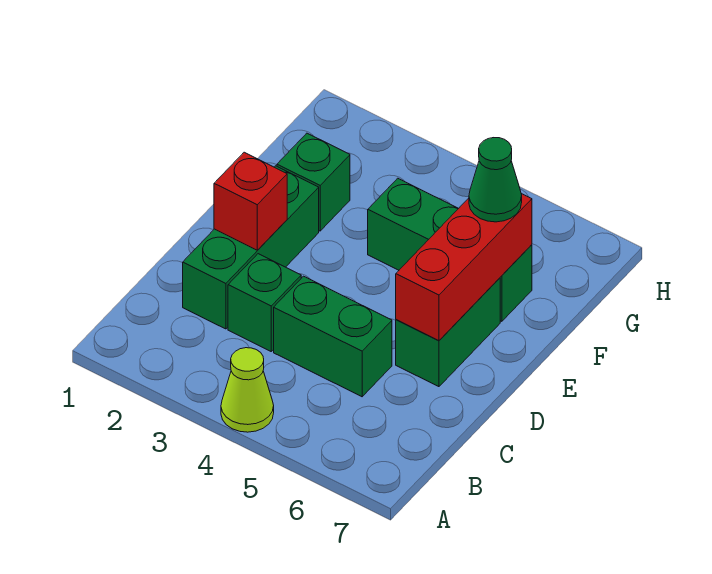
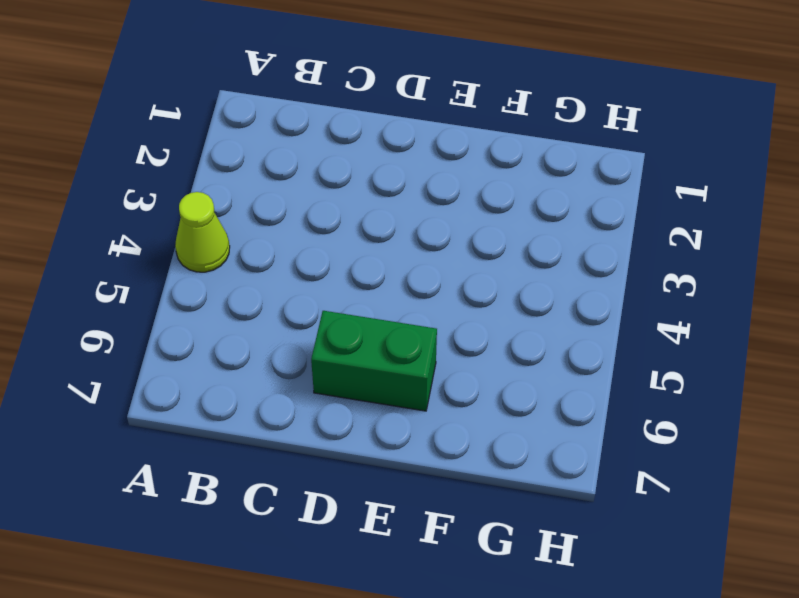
none -> green brick C2:E2 level 1
none -> green brick C3 level 1

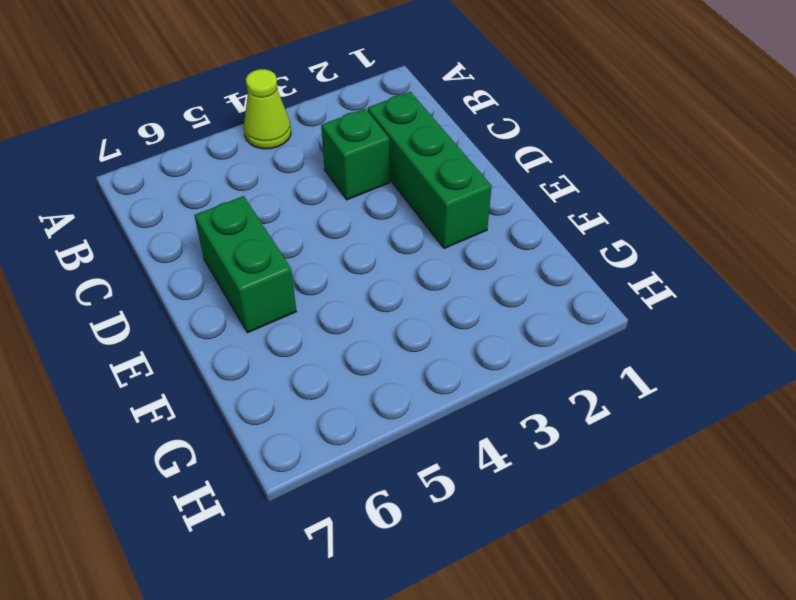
none -> green brick C4:C5 level 1
none -> green brick F2 level 1

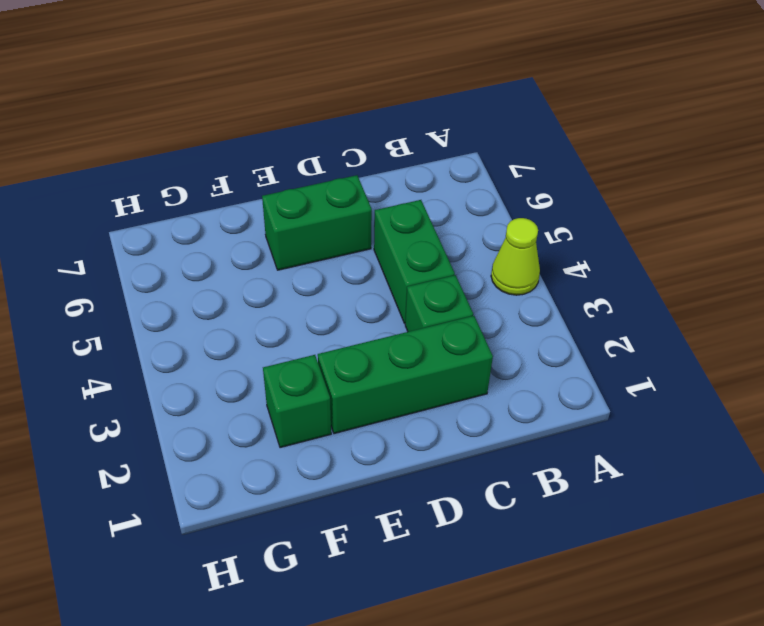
none -> green brick F4:F6 level 1
none -> red brick D2 level 2

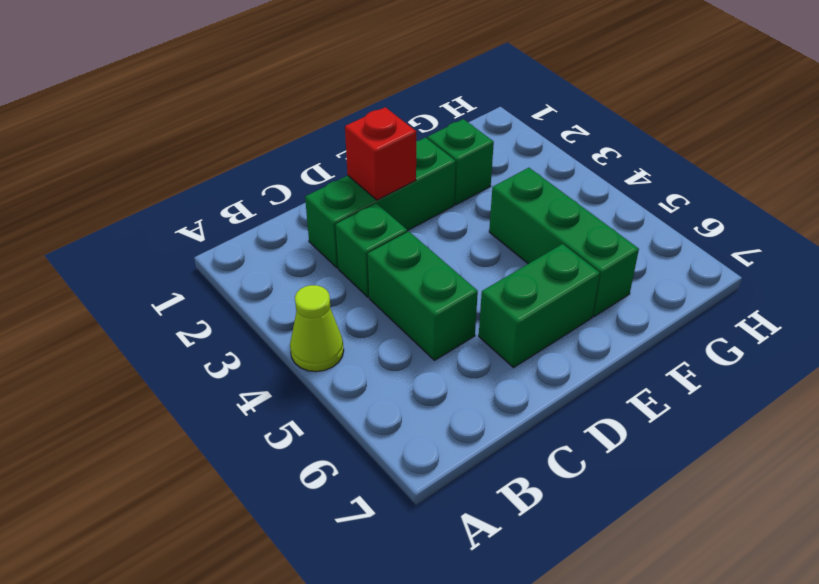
none -> red brick D6:F6 level 2
none -> green cone F6 level 3

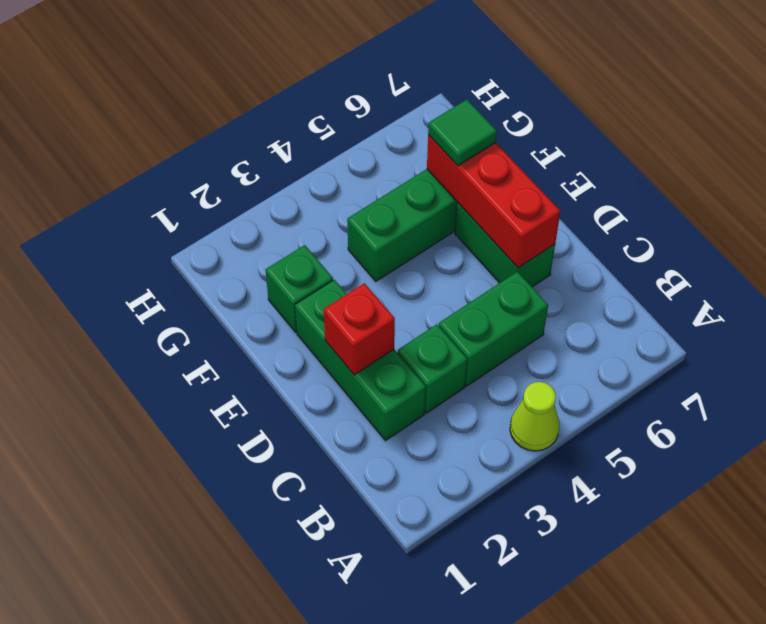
green tile F6 level 3 -> green cone F6 level 3

